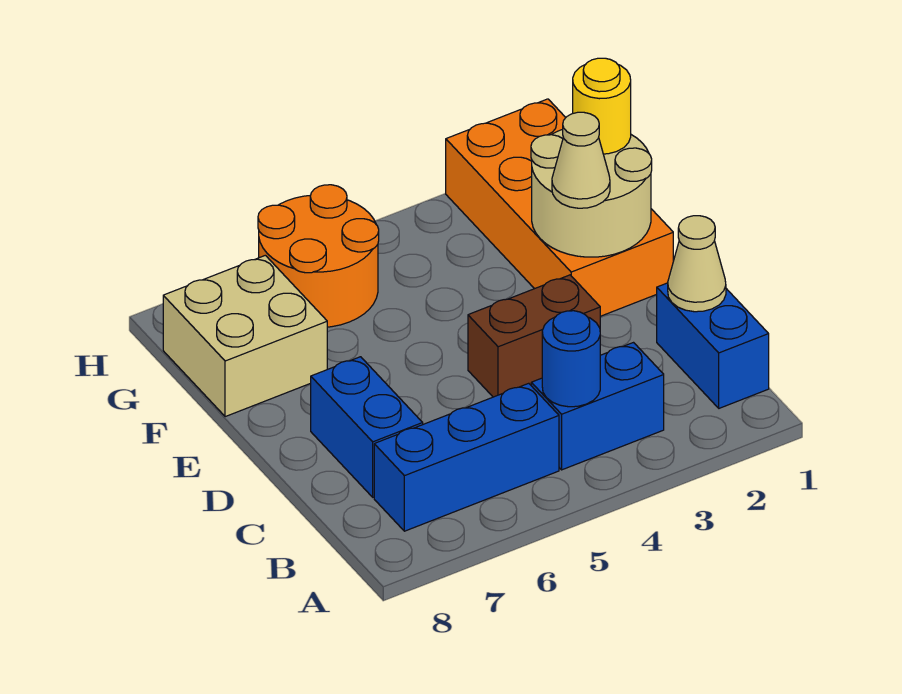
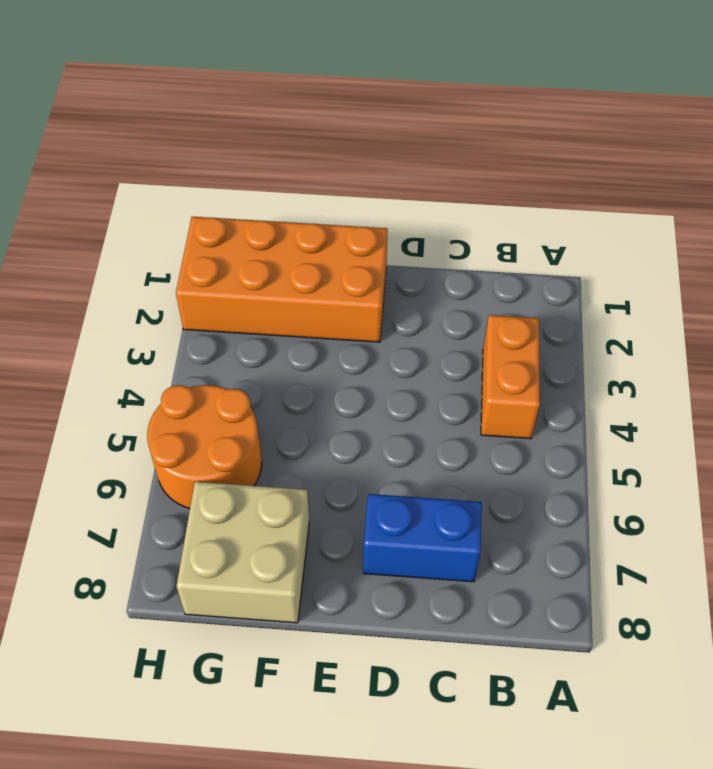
orange brick B3:B4 level 1 -> blue brick B3:B4 level 1
none -> blue brick B1:C1 level 1
none -> blue brick B5:B7 level 1
none -> brown brick D3:D4 level 1

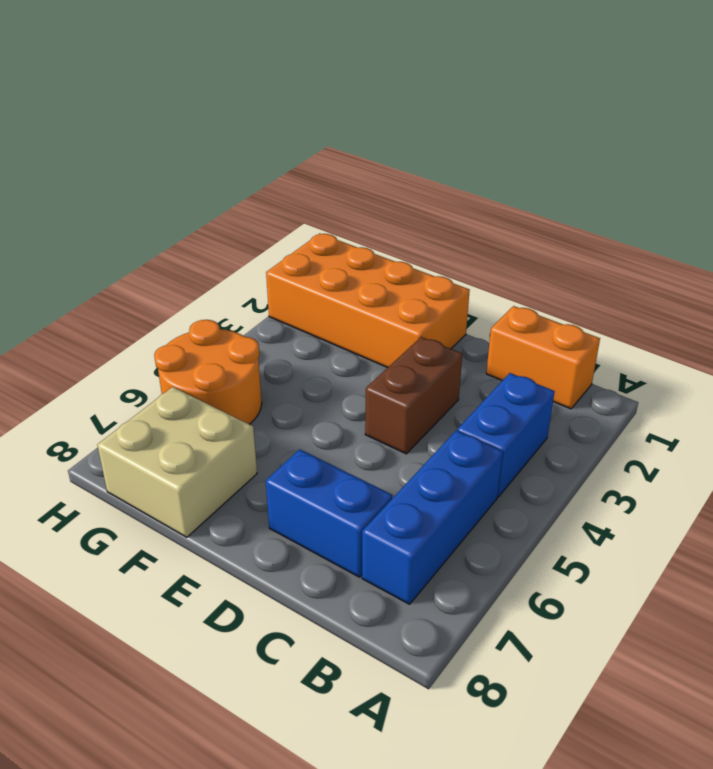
orange brick B1:C1 level 1 -> blue brick B1:C1 level 1
none -> blue round brick B4 level 2
none -> tan cone C1 level 2
none -> tan round brick E1:F2 level 2

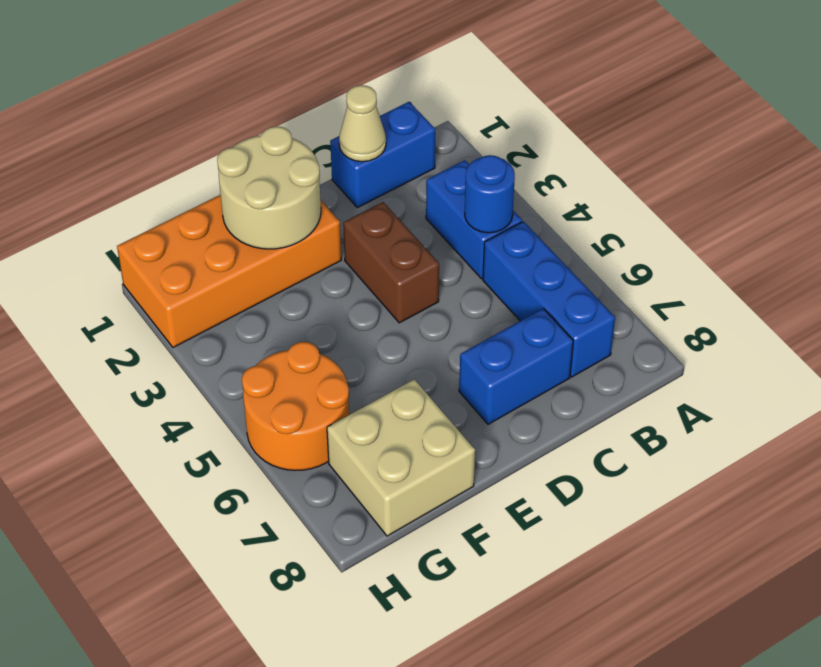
none -> tan cone E2 level 3
none -> yellow round brick F1 level 3

